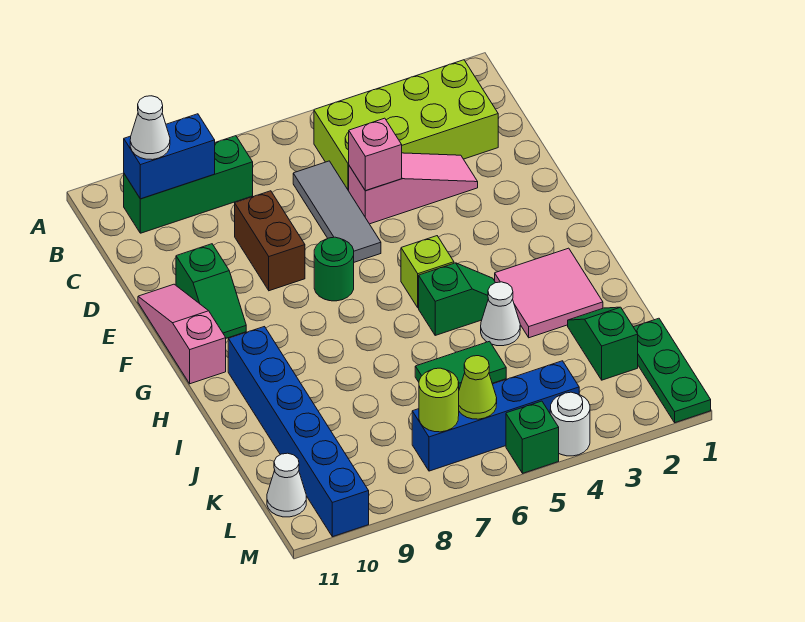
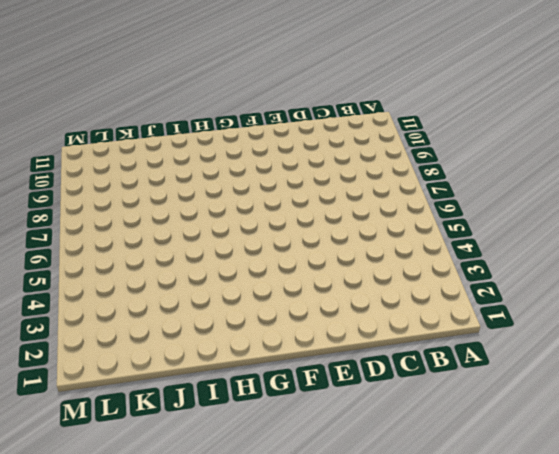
none -> lime brick B2:C5 level 1
none -> green brick B8:B10 level 1
none -> grey tile C6:E6 level 1

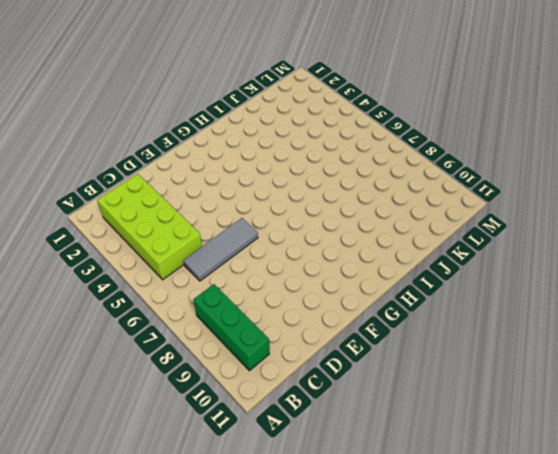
none -> pink slope D3:D5 level 1 top 5
none -> brown brick D8:E8 level 1
none -> green slope E10:F10 level 1 top E

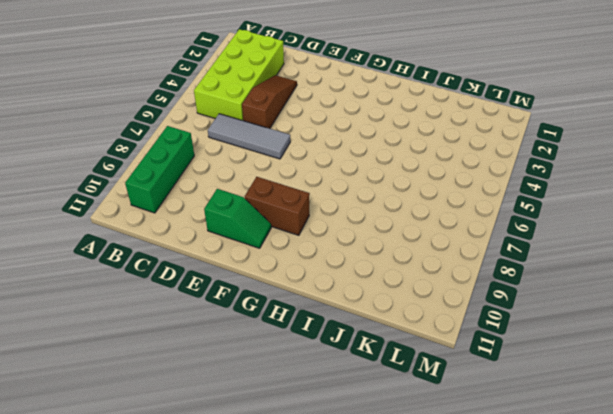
brown slope D3:D5 level 1 top 5 -> pink slope D3:D5 level 1 top 5
brown brick F9:G9 level 1 -> brown brick D8:E8 level 1
none -> pink slope E11:G11 level 1 top G
none -> green round brick F7 level 1
none -> lime brick G5 level 1

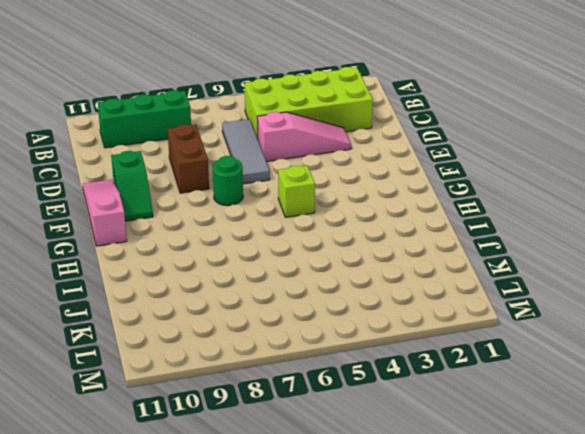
none -> pink tile H2:I3 level 1
none -> green slope H4:H5 level 1 top 5
none -> blue brick H10:M10 level 1

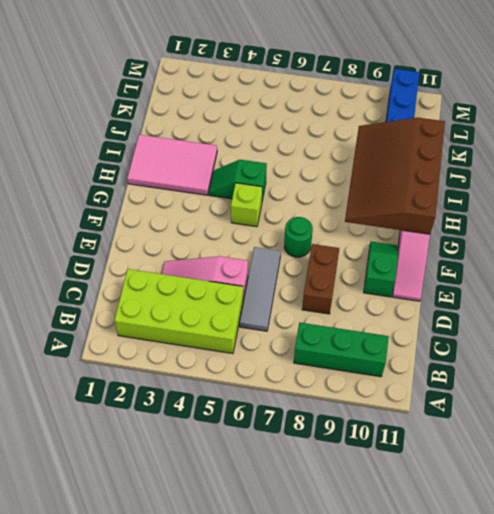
brown slope G9:J11 level 2 top 11 -> none
pink tile H1:I3 level 1 -> pink tile H2:I3 level 1
none -> white cone I4 level 1
none -> green slope J2:K2 level 1 top K
none -> green tile J5:J6 level 1

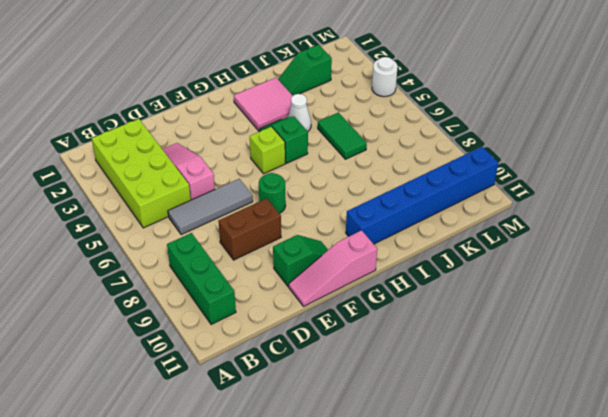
none -> green plate K1:M1 level 1
none -> blue brick L4:L7 level 1
none -> white cone L11 level 1

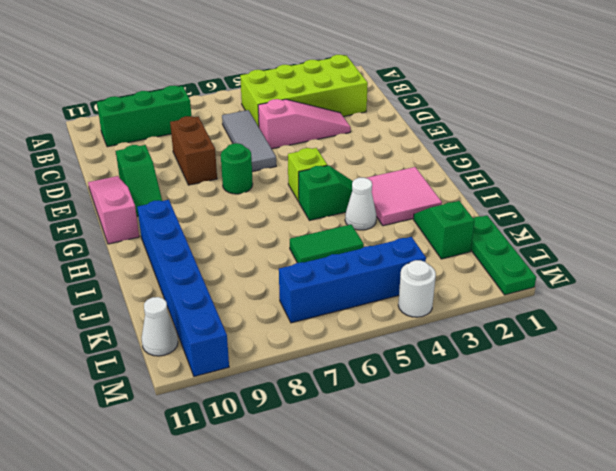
none -> green brick M5 level 1
none -> blue brick B9:B10 level 2
none -> pink brick D5 level 2

